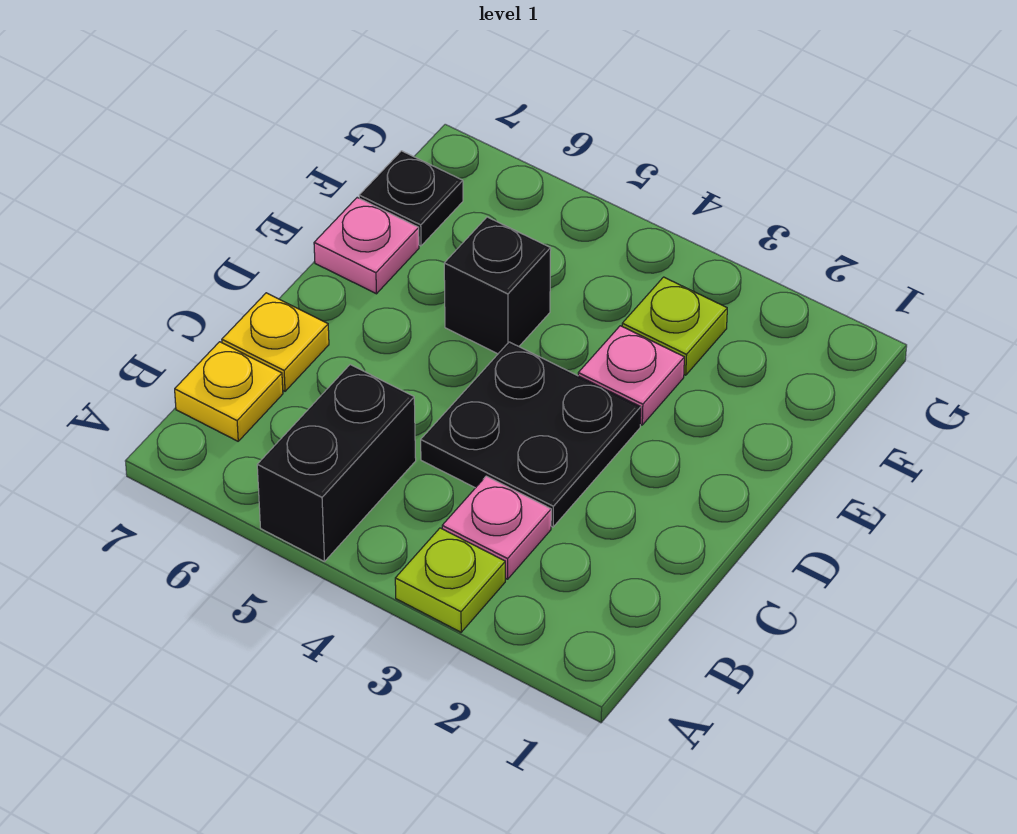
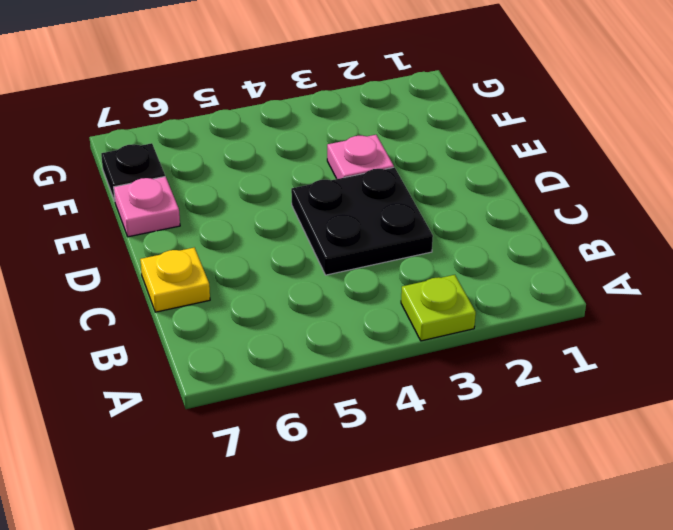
none -> black brick A5:B5 level 1
none -> pink plate B3 level 1

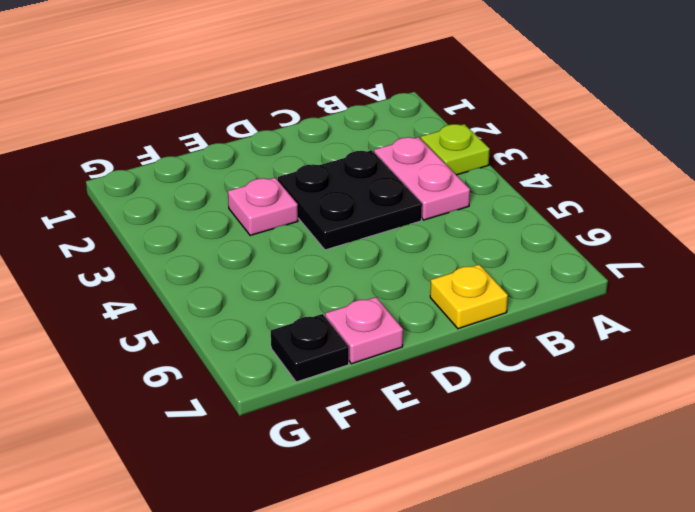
pink plate B3:B4 level 1 -> pink plate B3 level 1
none -> black brick A5:B5 level 1
none -> yellow plate B7 level 1

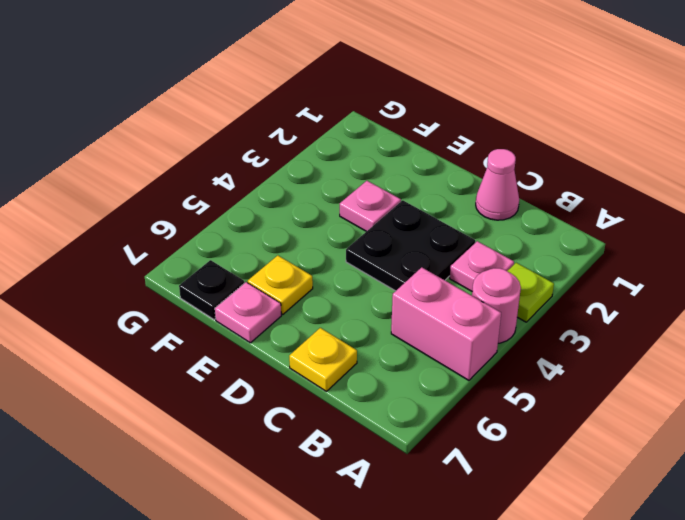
pink round brick A4 level 1 -> none
pink brick A5:B5 level 1 -> black brick A5:B5 level 1
pink cone C1 level 1 -> none
yellow plate E6 level 1 -> yellow plate B7 level 1
none -> black brick E5 level 1
none -> lime plate F3 level 1

